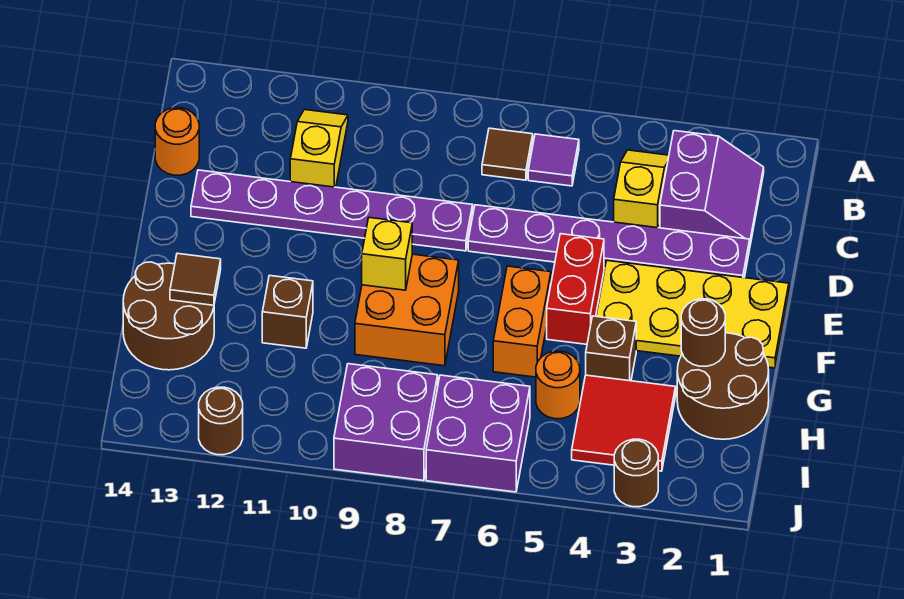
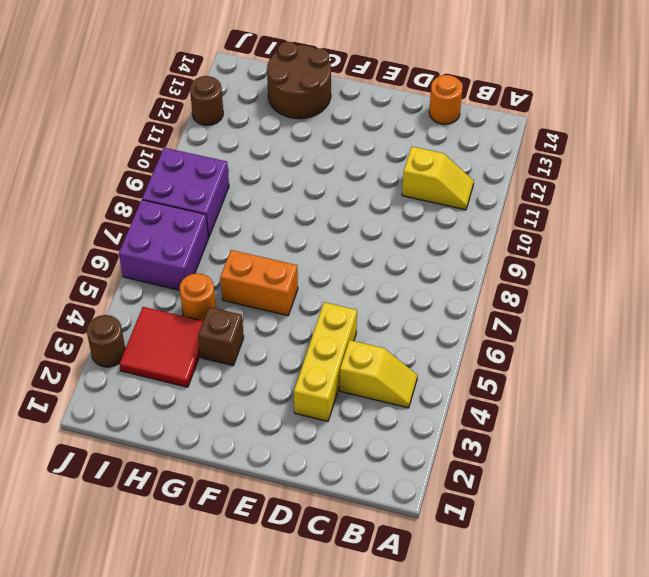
yellow brick D3:D5 level 1 -> purple plate D2:D7 level 1
none -> purple slope B2:C3 level 1 top 3
none -> purple tile B6 level 1
none -> brown tile B7 level 1

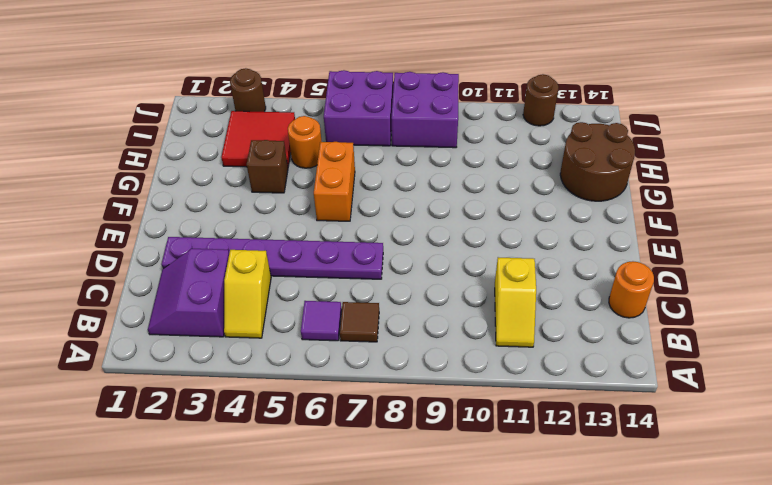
none -> purple plate D8:D13 level 1
none -> yellow plate E1:F4 level 1
none -> red brick E5:F5 level 1

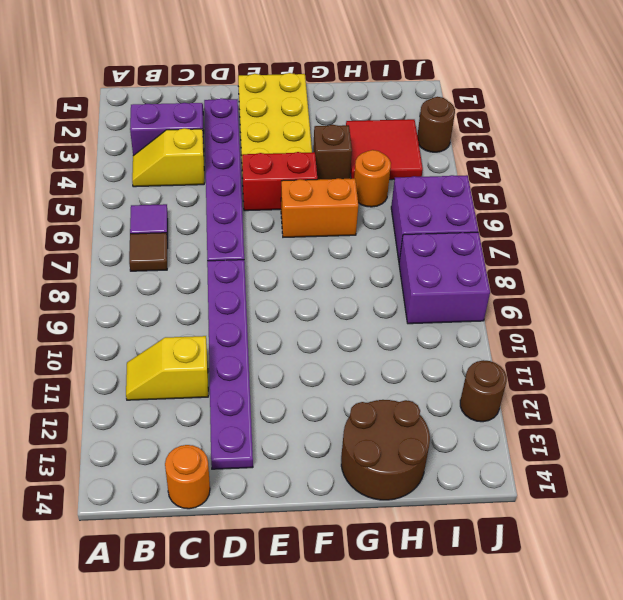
none -> orange brick F8:G9 level 1
none -> brown round brick G1:H2 level 1
none -> brown brick G11 level 1

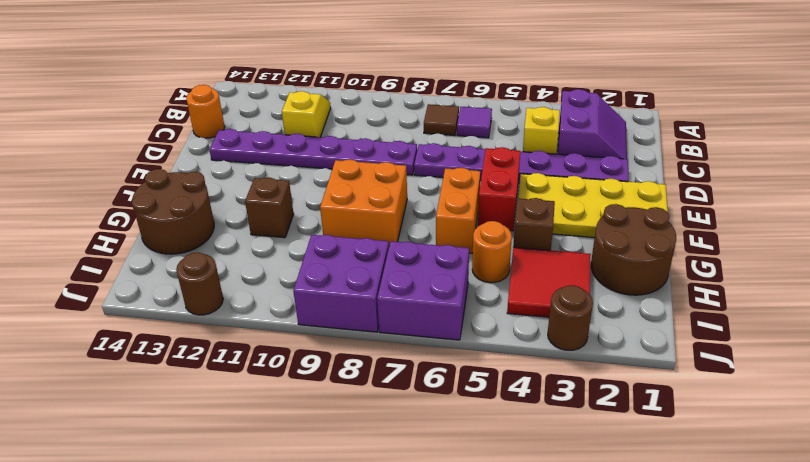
none -> yellow brick F9 level 2
none -> brown round brick G2 level 2
none -> brown tile G13 level 2

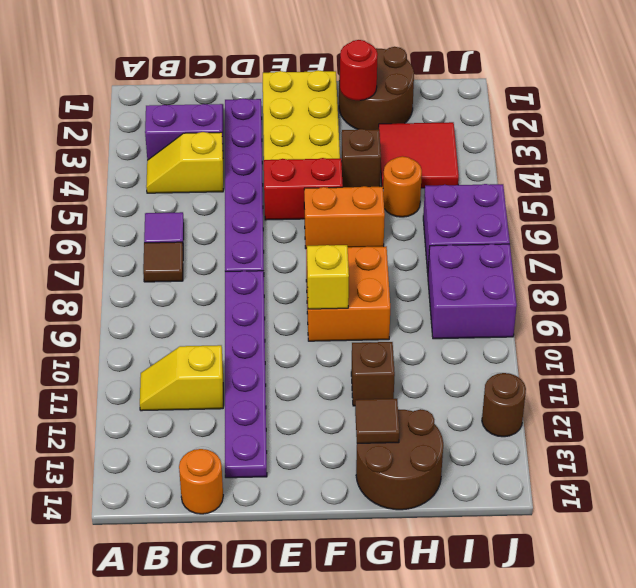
red round brick G2 level 2 -> brown round brick G2 level 2
none -> brown round brick J3 level 1

